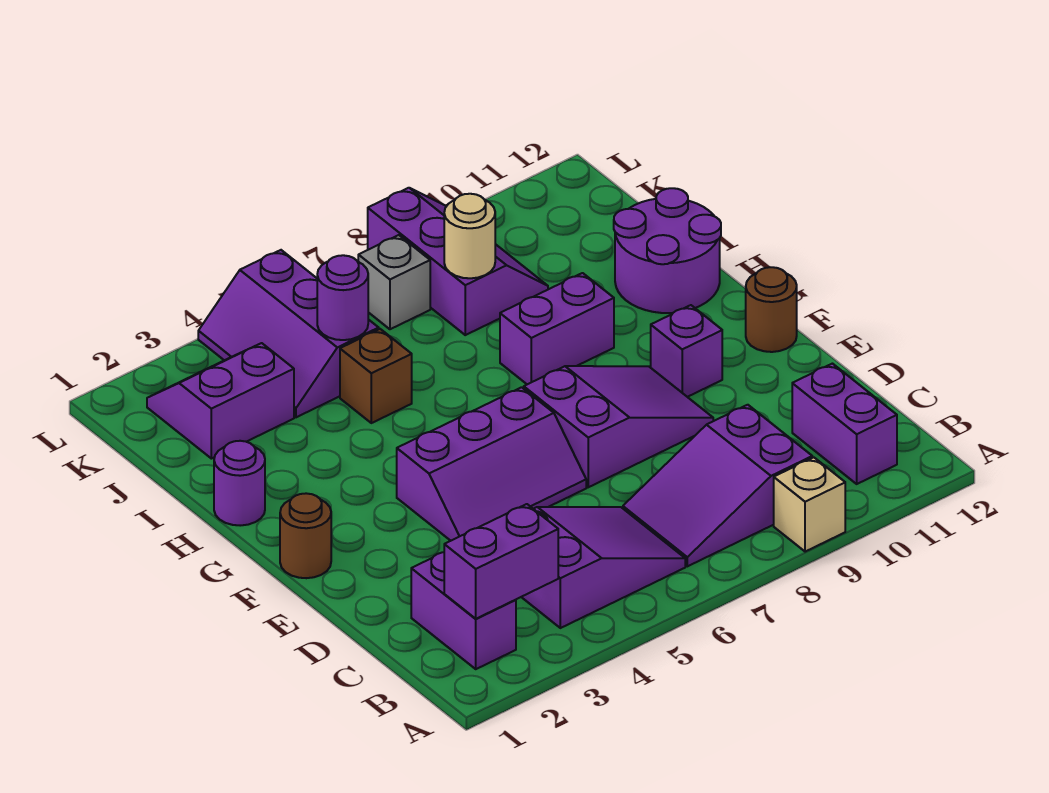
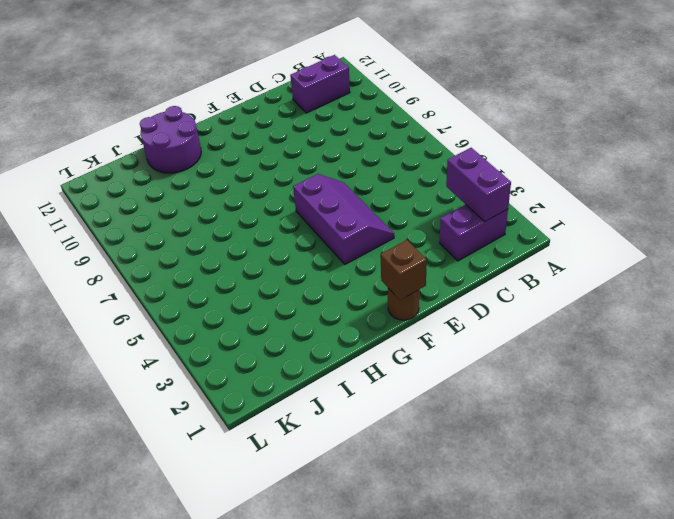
brown brick F1 level 2 -> brown brick I5 level 1
none -> tan brick A9 level 1
none -> purple slope B4:C6 level 1 top 4
none -> purple slope B7:C9 level 1 top 9

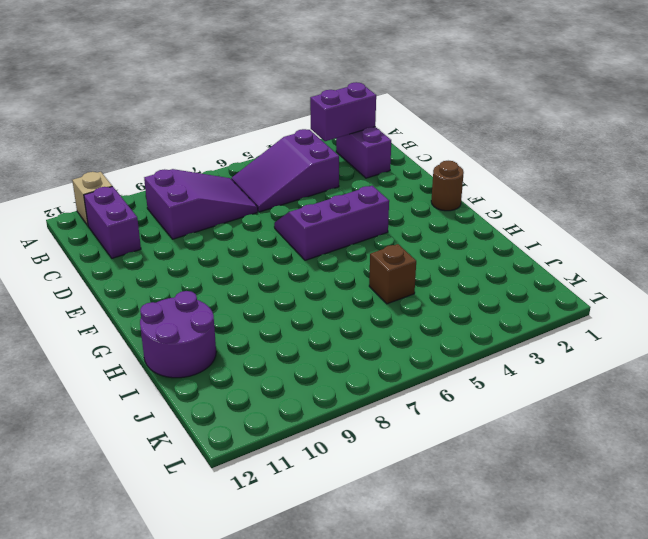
tan brick A11 level 1 -> tan brick A9 level 1
none -> purple slope E7:F9 level 1 top 7
none -> purple brick F10 level 1
none -> brown round brick F12 level 1

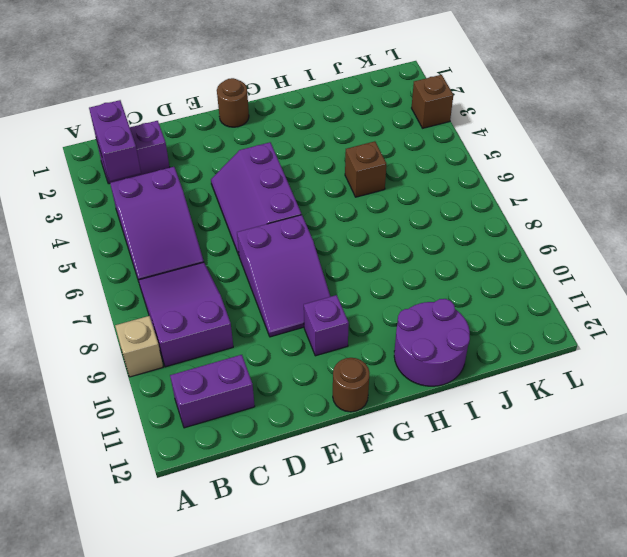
brown brick L3 level 1 -> none
none -> purple round brick H1 level 1
none -> purple brick H8:H9 level 1
none -> purple slope J2:K3 level 1 top J

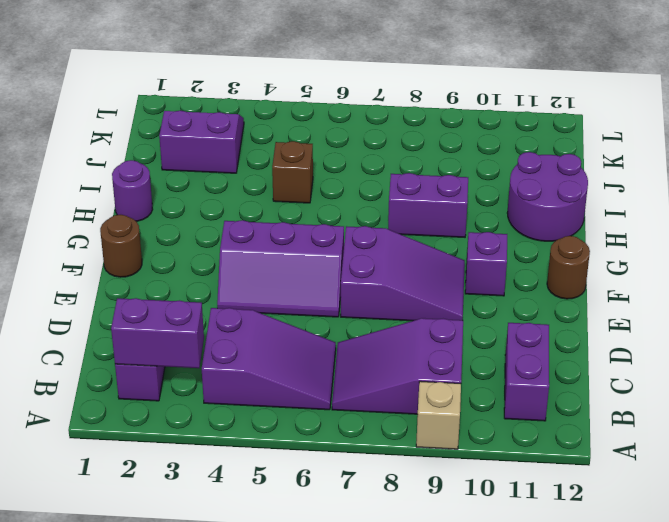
none -> purple slope J4:L5 level 1 top 5
none -> purple slope J8:L9 level 1 top 8
none -> grey brick K7 level 1

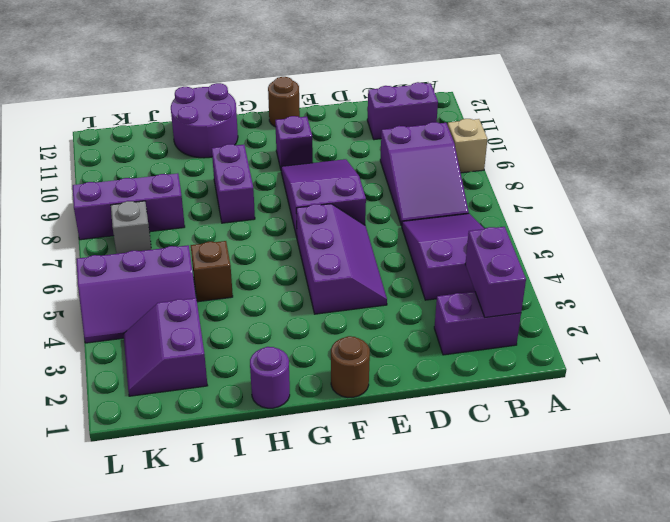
none -> purple round brick J5 level 2
none -> tan round brick J8 level 2

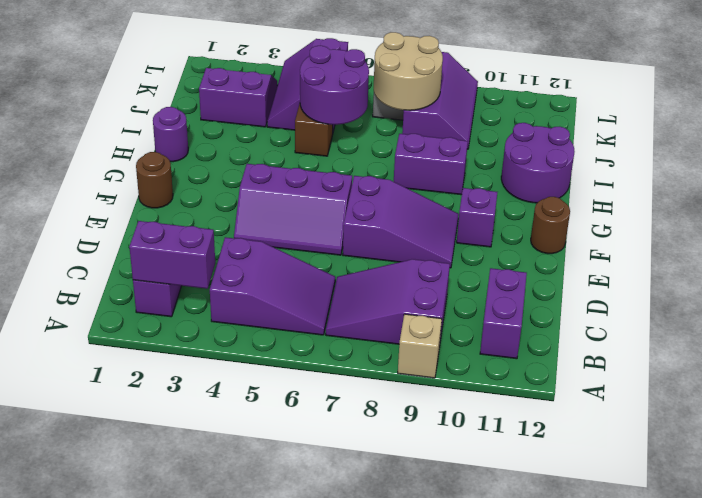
purple round brick I5:J6 level 2 -> purple round brick J5 level 2
tan round brick J7:K8 level 2 -> tan round brick J8 level 2

